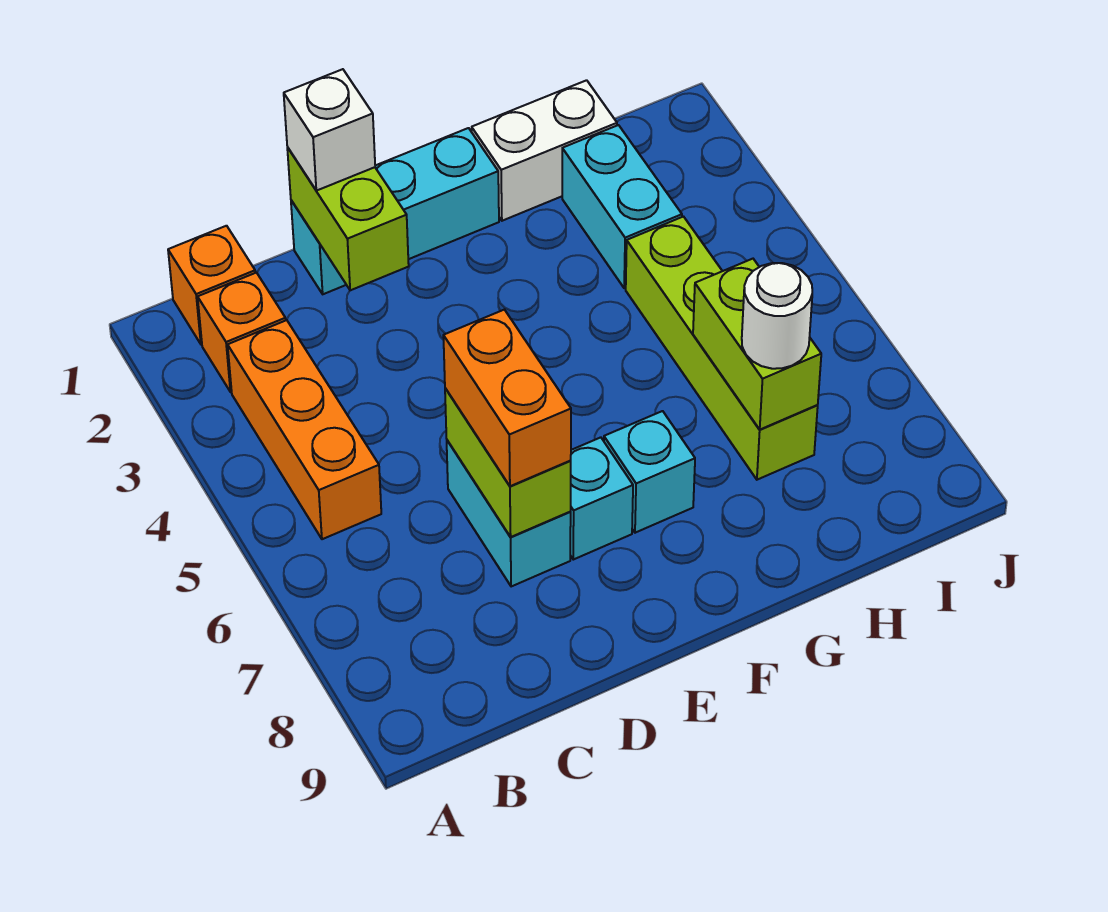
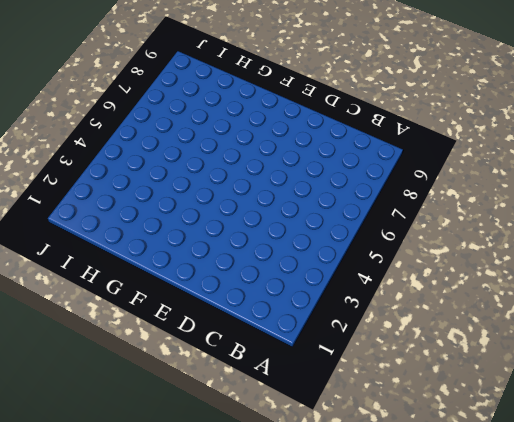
none -> orange brick B1 level 1
none -> orange brick B2 level 1
none -> orange brick B3:B5 level 1

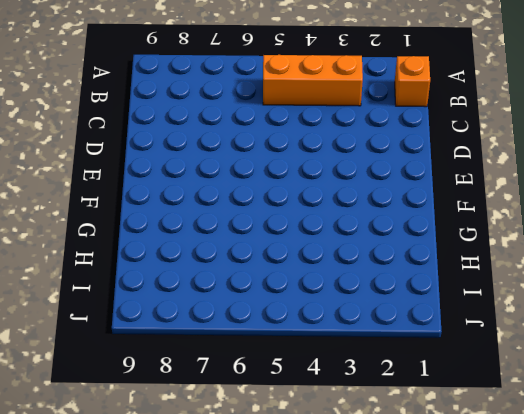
none -> orange brick B2 level 1
none -> cyan brick D1:F1 level 1
none -> cyan brick D6:D7 level 1

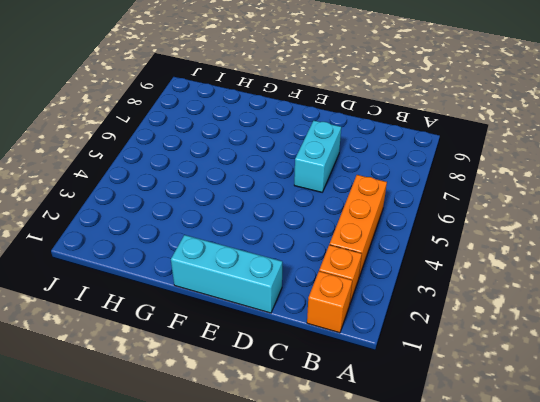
none -> cyan brick E7 level 1
none -> cyan brick F7 level 1
none -> white brick G1:H1 level 1

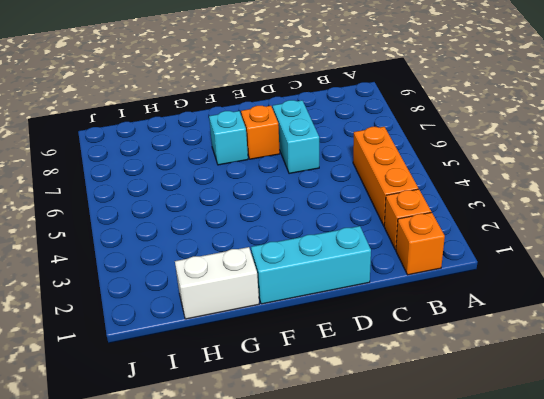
orange brick E7 level 1 -> cyan brick E7 level 1
none -> cyan brick H2:H3 level 1
none -> lime brick H4:H7 level 1
none -> lime brick D1:D2 level 2

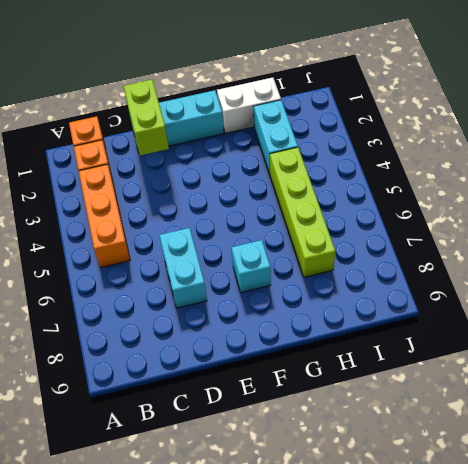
none -> cyan brick E7 level 1
none -> lime brick D6:D7 level 2
none -> lime brick H6:H7 level 2

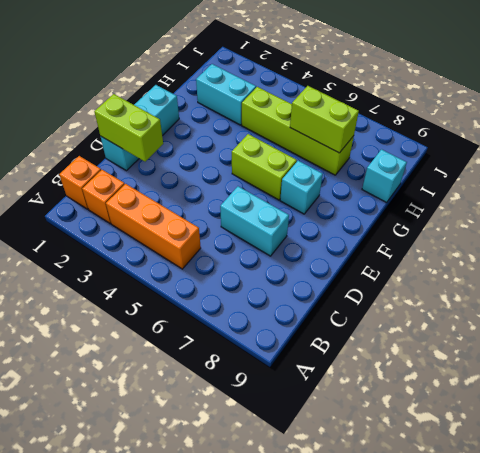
lime brick F5:F6 level 1 -> lime brick D6:D7 level 2
cyan brick H9 level 1 -> cyan brick E7 level 1
none -> white brick G1:H1 level 1
none -> white brick D1 level 3
none -> orange brick D6:D7 level 3

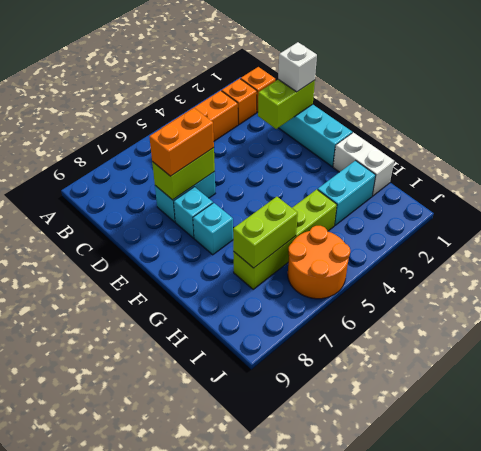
orange round brick I5:J6 level 1 -> none
none -> white round brick H7 level 3

